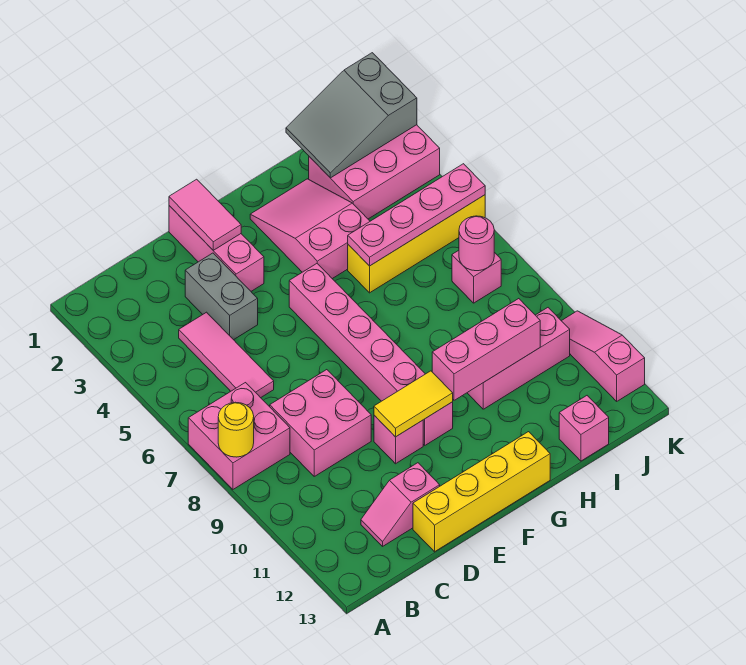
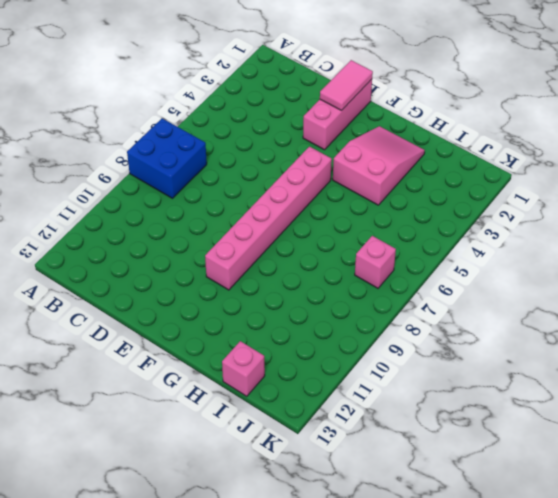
blue brick A7:B8 level 1 -> pink brick A7:B8 level 1
none -> pink tile C4:C6 level 1
none -> pink brick C8:D9 level 1
none -> pink slope C12:D12 level 1 top D

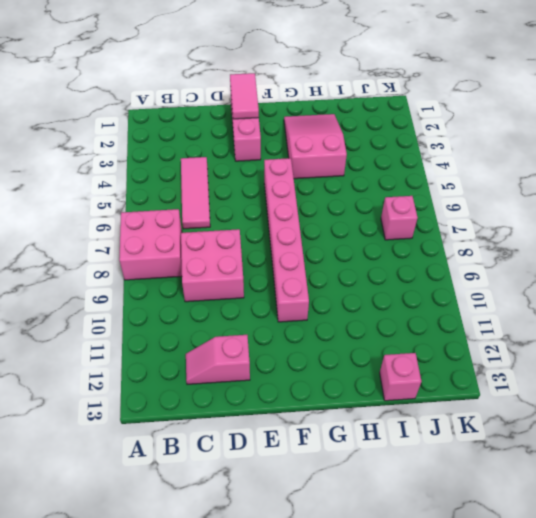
none -> grey brick D3:D4 level 1
none -> yellow brick D13:G13 level 1
none -> pink brick E10 level 1

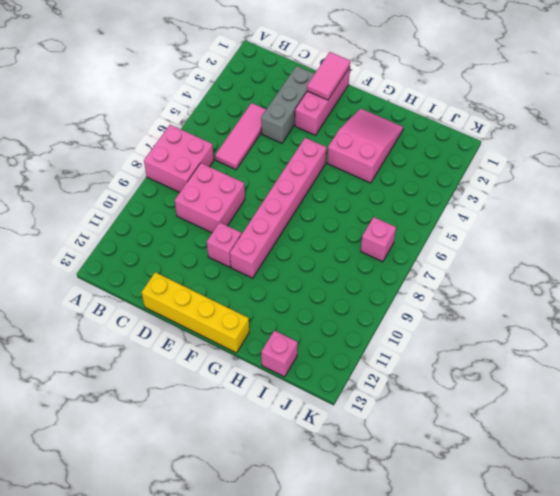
grey brick D2:D4 level 1 -> grey brick D3:D4 level 1
none -> pink slope C12:D12 level 1 top D
none -> yellow brick H5:K5 level 1
none -> pink brick H10:J10 level 1

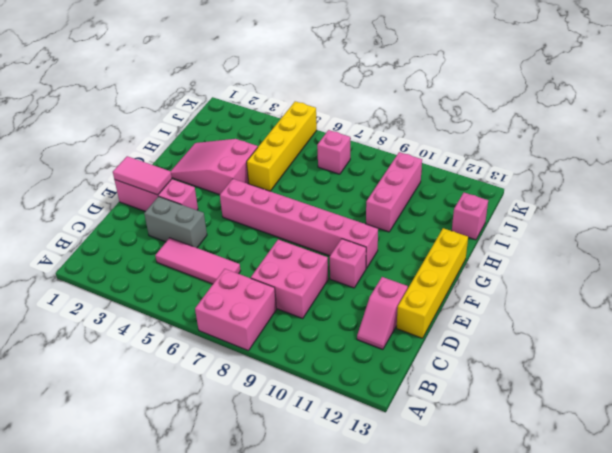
none -> pink brick I2:K3 level 1
none -> pink slope K10:K12 level 1 top 12
none -> yellow round brick A8 level 2

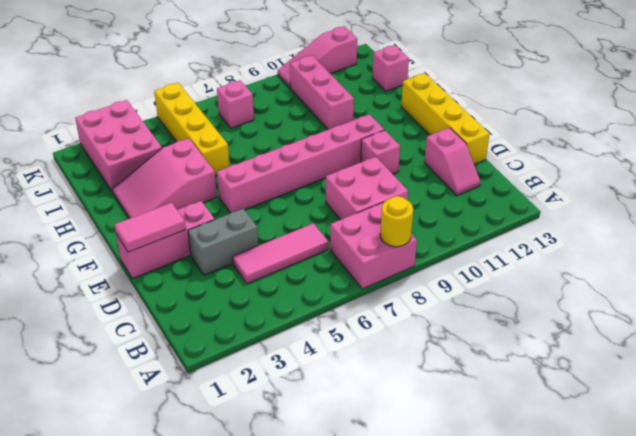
none -> yellow tile E10:F10 level 2
none -> pink brick G10:I10 level 2
none -> pink plate H5:K5 level 2

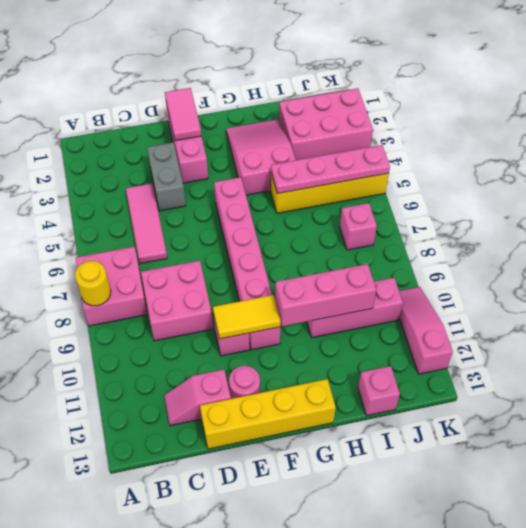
pink round brick E12 level 1 -> pink round brick J7 level 2
none -> grey slope I1:K2 level 2 top K

